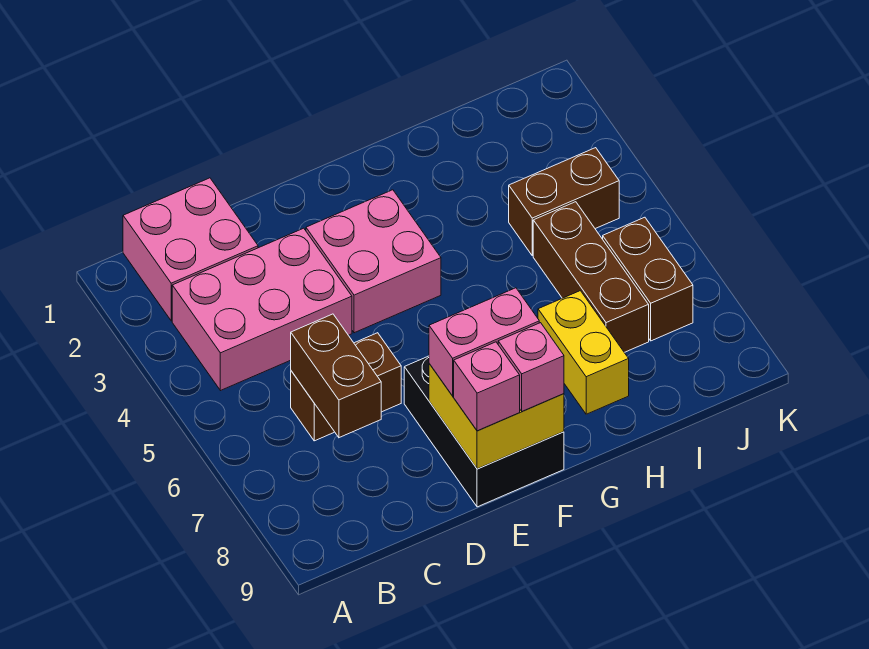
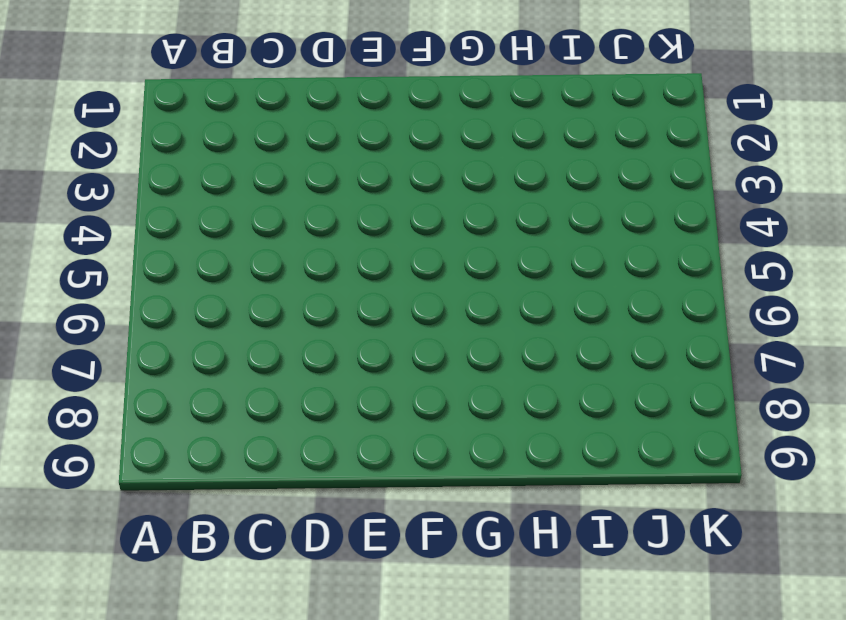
none -> pink brick B1:C2 level 1
none -> pink brick B3:D4 level 1
none -> brown brick C6:D6 level 1

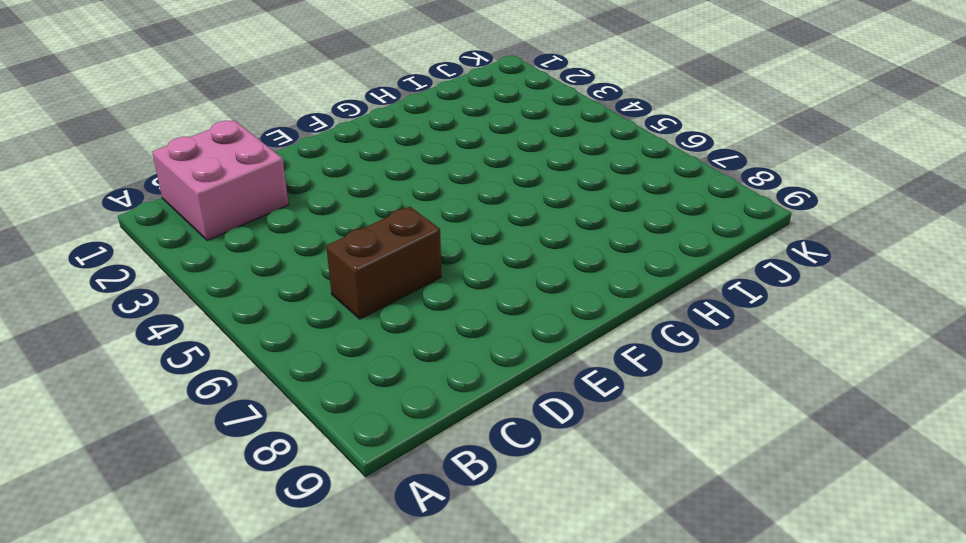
none -> pink brick B3:D4 level 1
none -> pink brick E3:F4 level 1
none -> black brick E7:F9 level 1

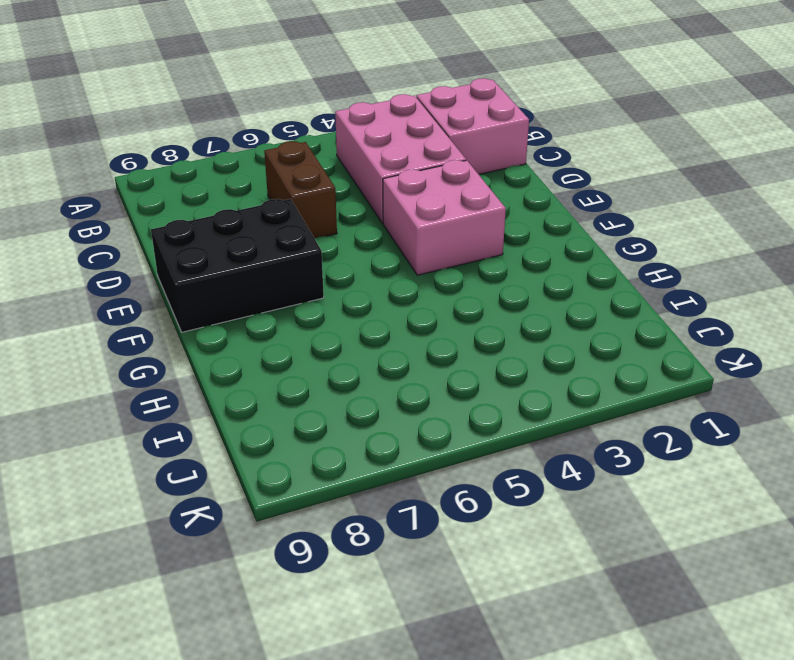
none -> yellow brick H7:H8 level 1
none -> brown brick I4:J4 level 1
none -> brown brick I5:I7 level 1

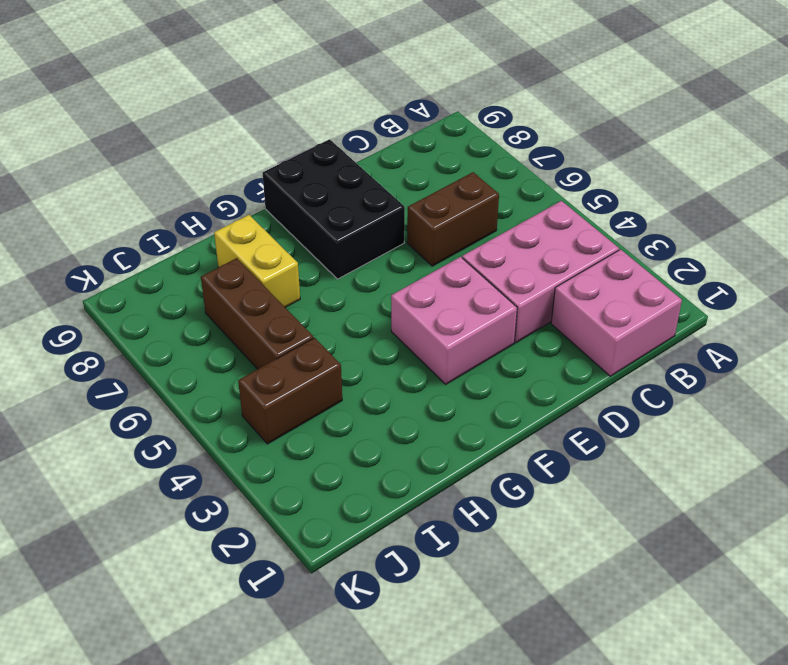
none -> brown brick J6:J7 level 1
none -> brown brick C6:C7 level 2
none -> yellow brick E8:F9 level 2

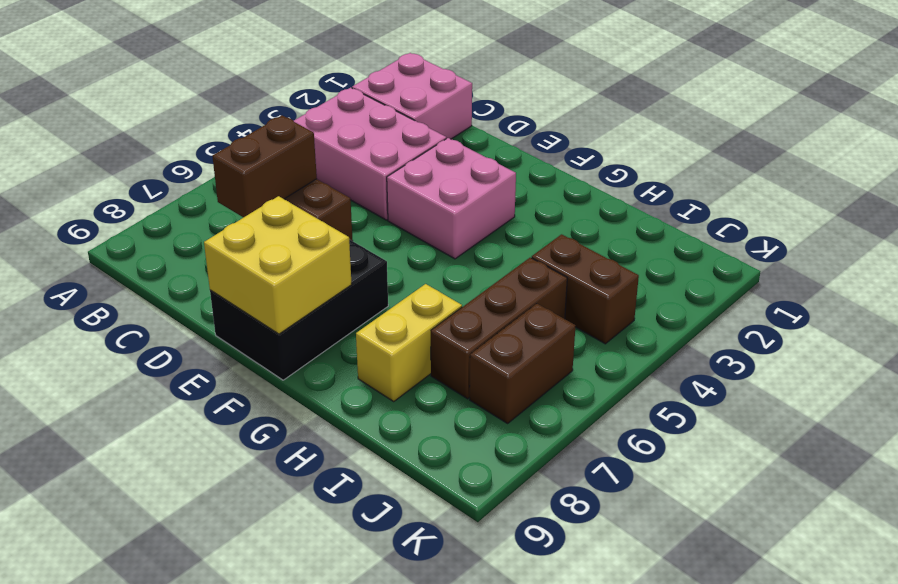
none -> pink brick E8:F8 level 3
none -> pink brick E9 level 3
none -> pink brick F9 level 3

